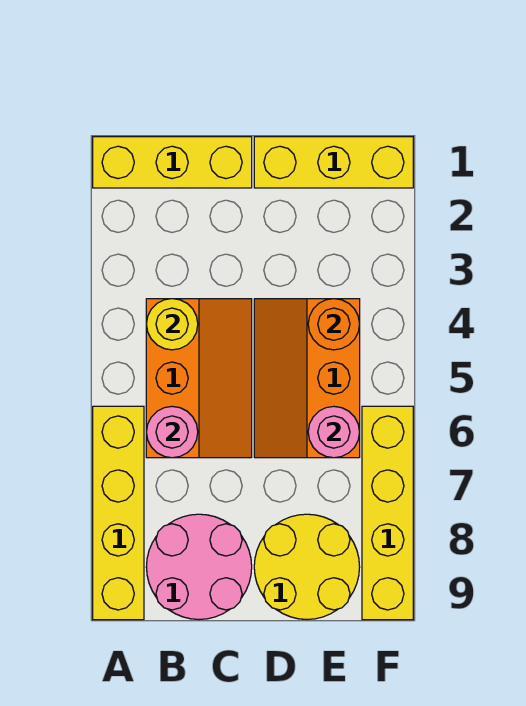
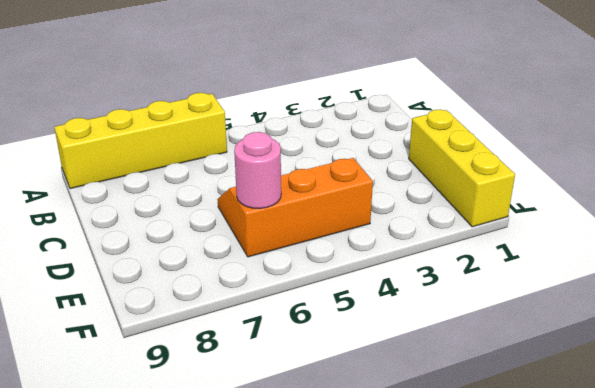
none -> yellow brick A1:C1 level 1
none -> orange slope B4:C6 level 1 top B
none -> pink round brick B8:C9 level 1

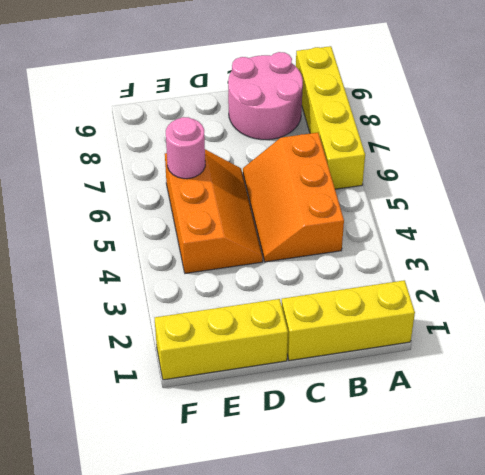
none -> yellow round brick D8:E9 level 1
none -> yellow brick F6:F9 level 1
none -> yellow round brick B4 level 2

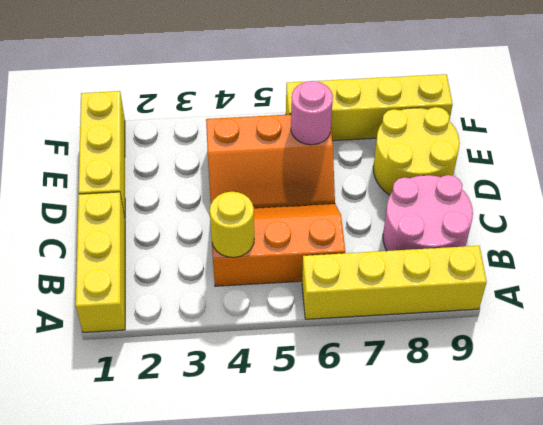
none -> pink round brick B6 level 2
none -> orange round brick E4 level 2

